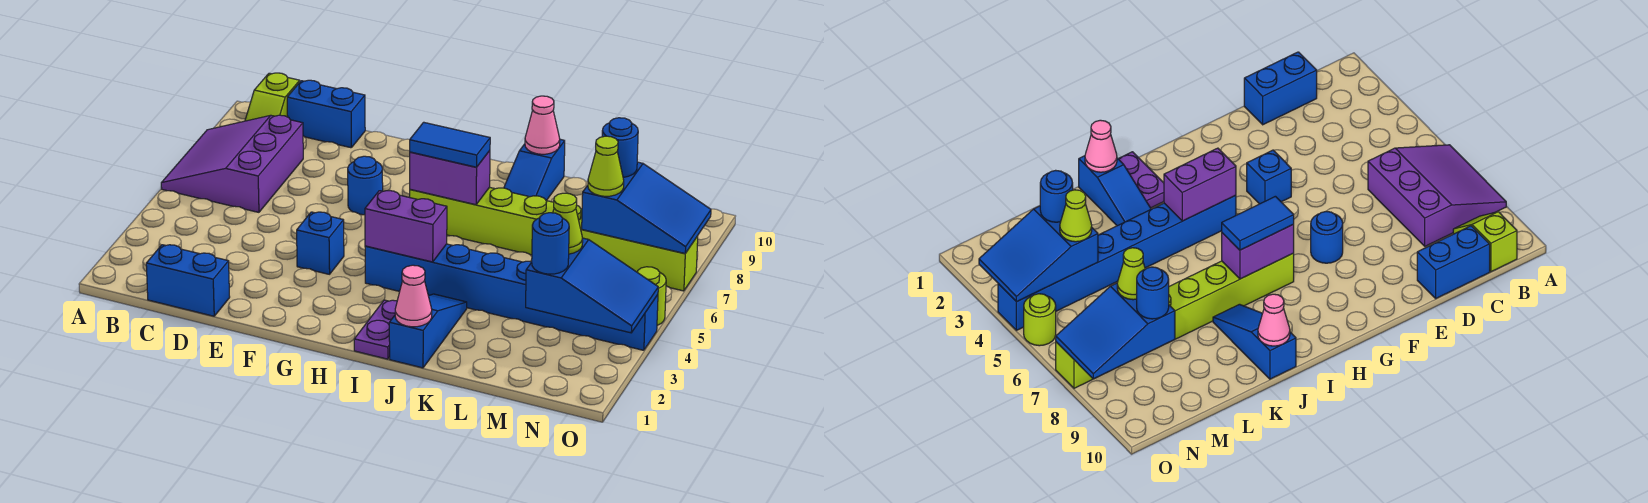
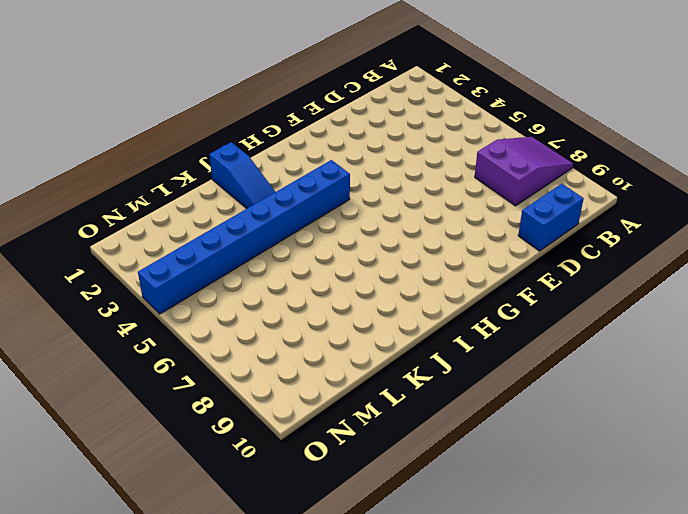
purple slope A7:C8 level 1 top C -> purple slope A6:C8 level 1 top C
none -> lime slope B9:B10 level 1 top 10
none -> blue brick C1:D1 level 1
none -> blue brick F4 level 1

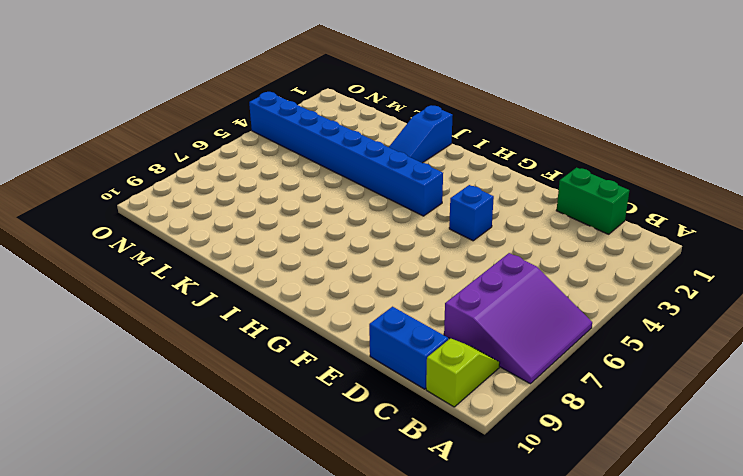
green brick C1:D1 level 1 -> blue brick C1:D1 level 1
none -> blue round brick F7 level 1
none -> lime brick H7:O7 level 1
none -> purple plate I1:I2 level 1

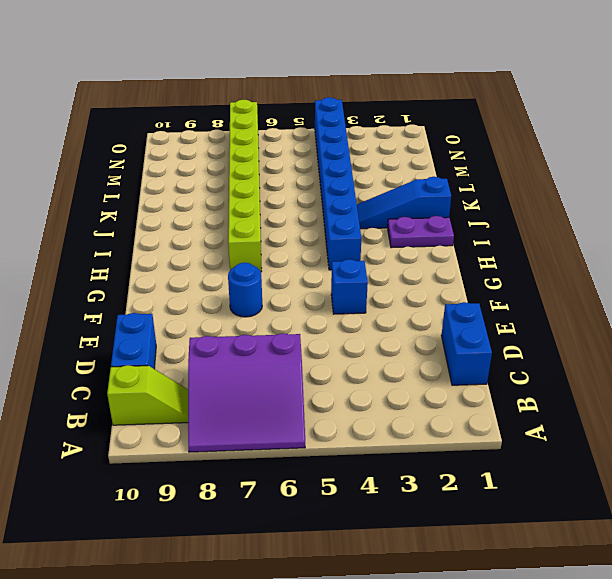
none -> blue slope J8:J10 level 1 top 10
none -> lime round brick O5 level 1
none -> purple brick H4:I4 level 2

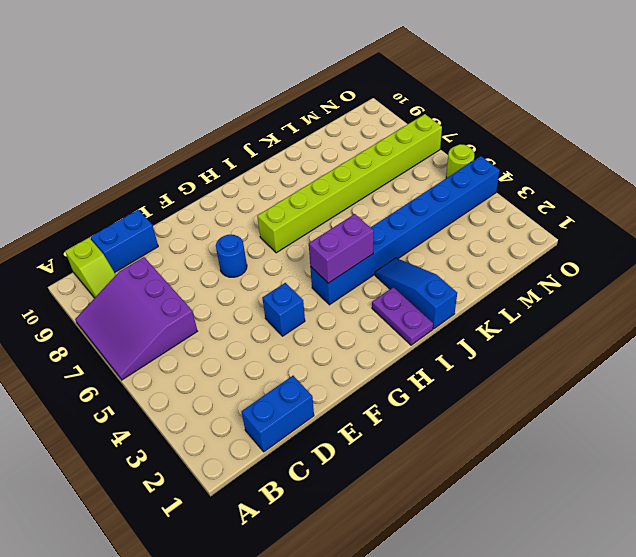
none -> blue slope J8:J10 level 1 top 10
none -> purple brick H7:I7 level 2
none -> pink cone J1 level 2

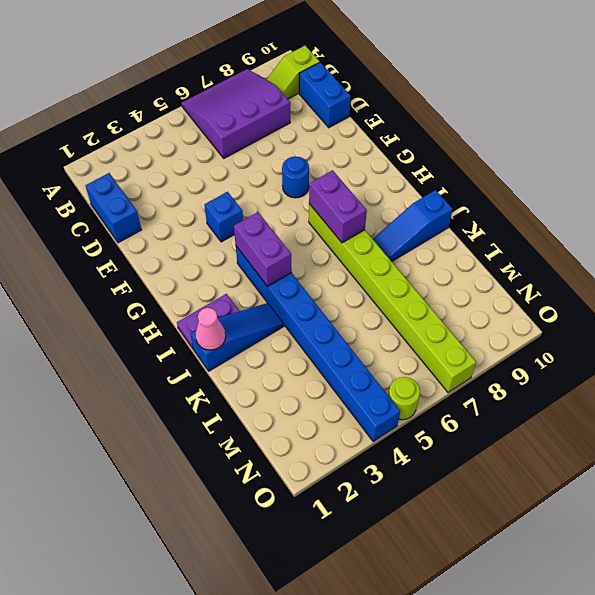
none -> pink cone J10 level 2
none -> blue slope M3:O4 level 2 top M
none -> blue slope M7:O8 level 2 top M

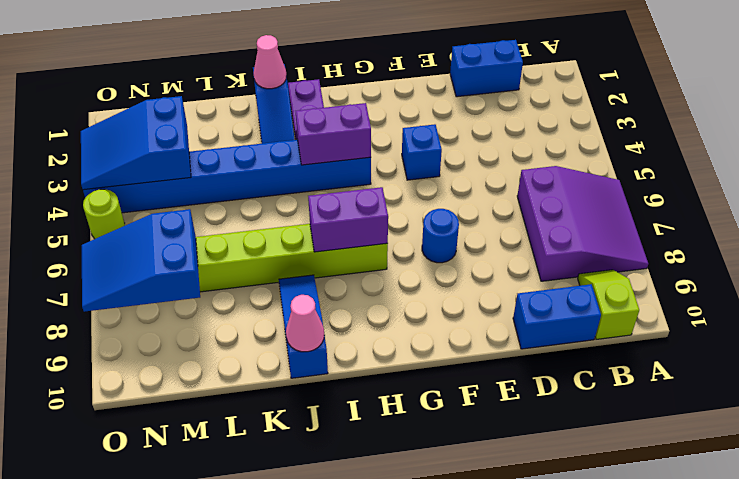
none -> blue tile H7:I7 level 3
none -> blue round brick M3 level 3
none -> lime cone M4 level 3

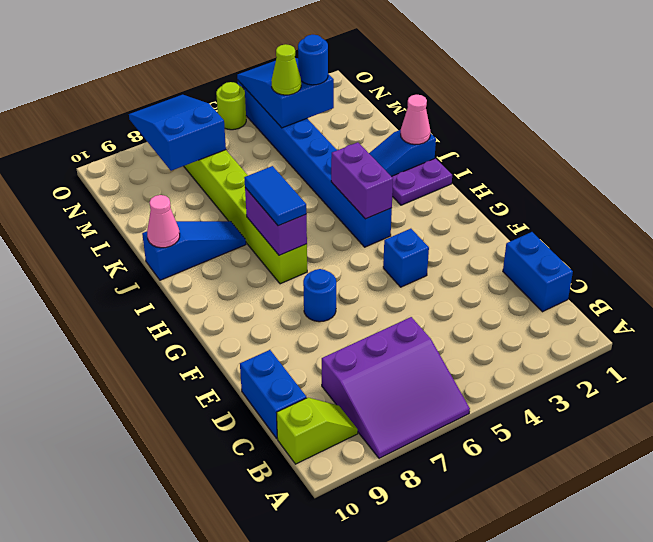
none -> lime cone M7 level 3
none -> blue round brick M8 level 3

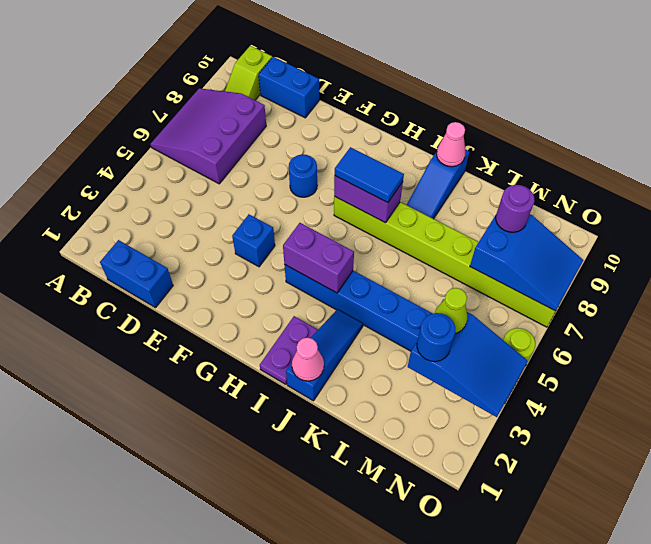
purple round brick M8 level 3 -> blue round brick M8 level 3
none -> lime cone M7 level 3

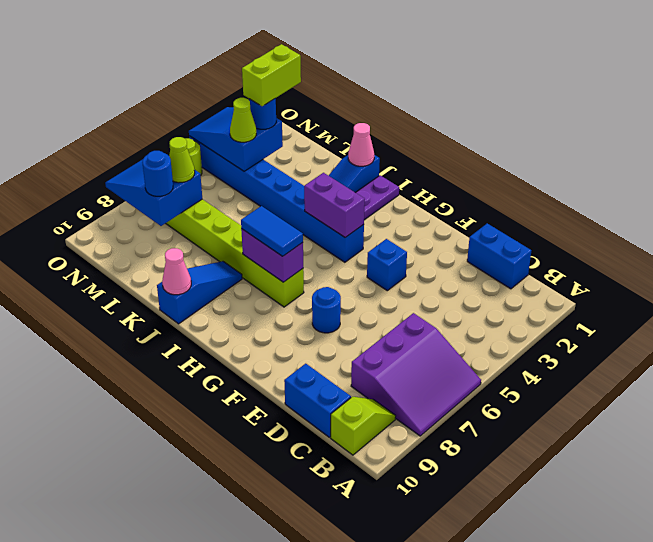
lime brick M2:M3 level 4 -> none

